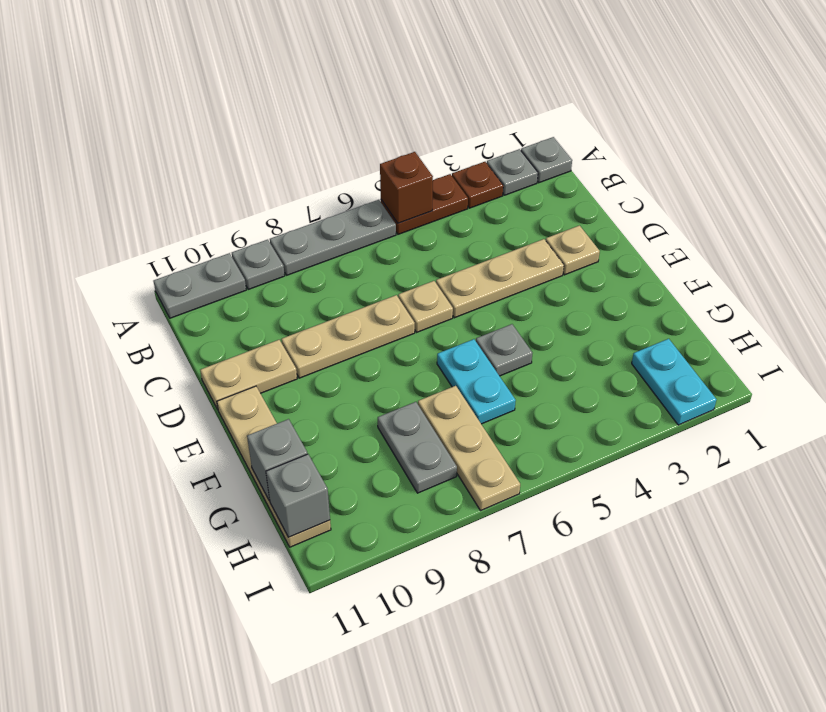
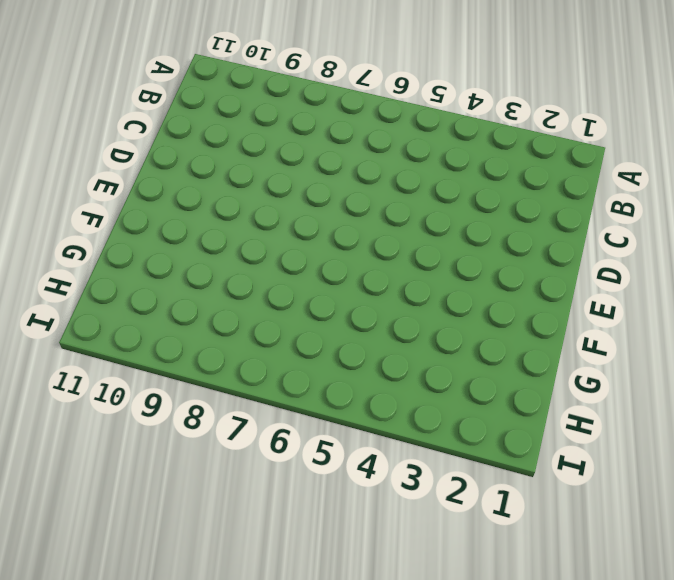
none -> grey plate A1 level 1
none -> grey plate A2 level 1
none -> brown plate A3 level 1

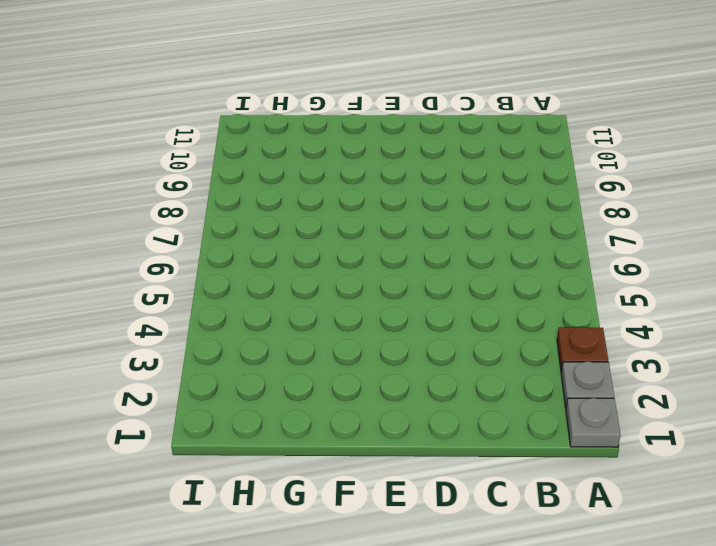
none -> brown plate A4:A5 level 1
none -> grey plate A6:A8 level 1
none -> grey plate A9 level 1

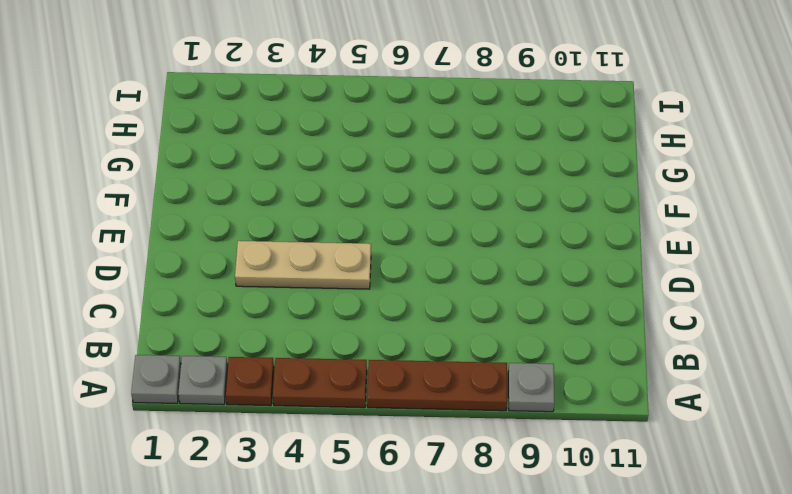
brown plate A6:A8 level 1 -> grey plate A6:A8 level 1
none -> grey plate A10:A11 level 1
none -> tan plate D2 level 1
none -> tan plate D6 level 1

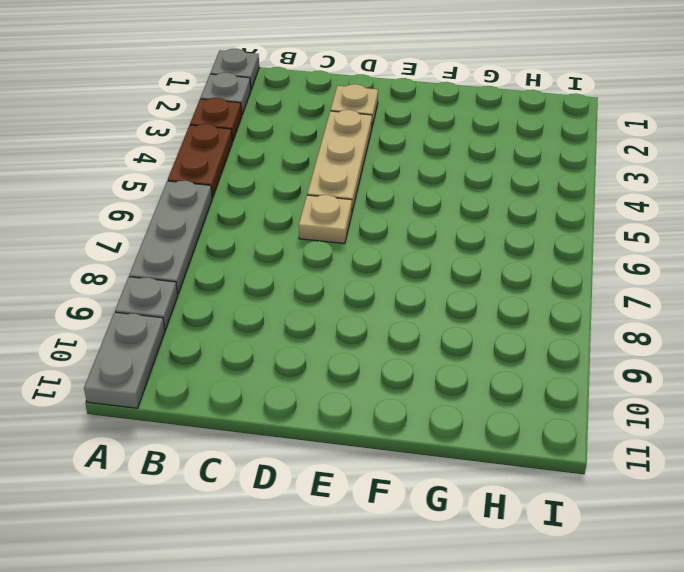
none -> tan plate D7:D9 level 1
none -> tan plate D10:D11 level 1
none -> tan plate E11:H11 level 1

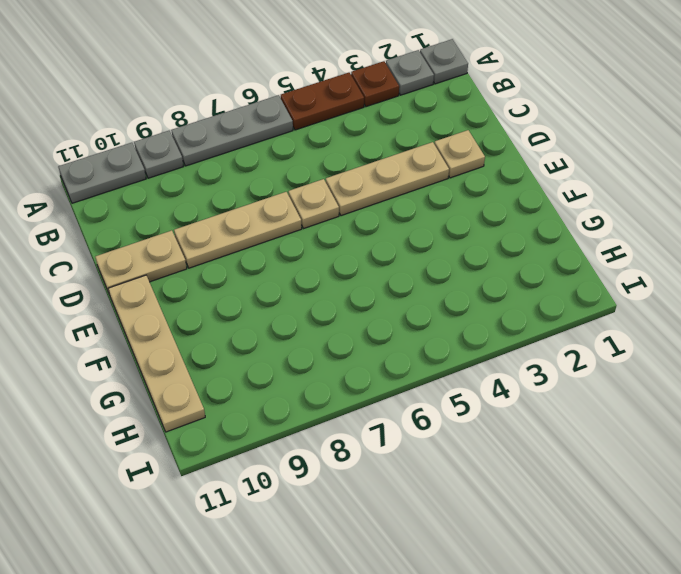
none -> grey plate F5 level 1
none -> cyan plate F6:G6 level 1
none -> tan plate G7:I7 level 1

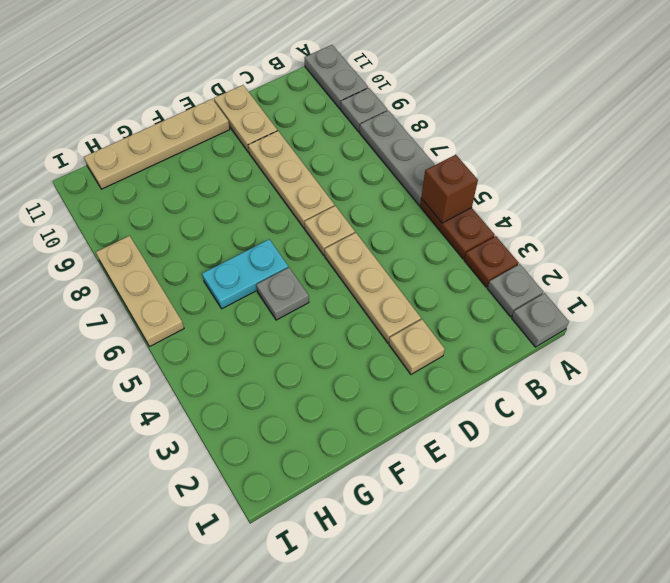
tan plate I6:I8 level 1 -> tan plate G7:I7 level 1
none -> grey plate G8:H8 level 1
none -> cyan plate H2:I2 level 1
none -> grey brick G11 level 2

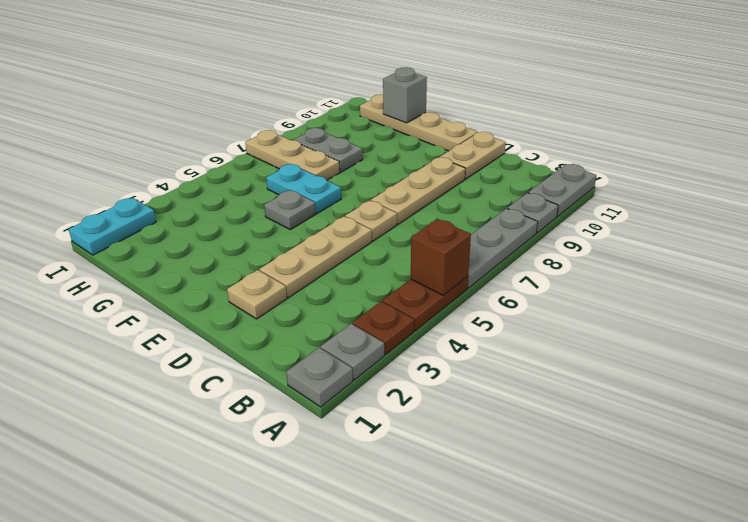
cyan plate I1:I2 level 1 -> cyan plate H2:I2 level 1
none -> grey brick H11 level 2

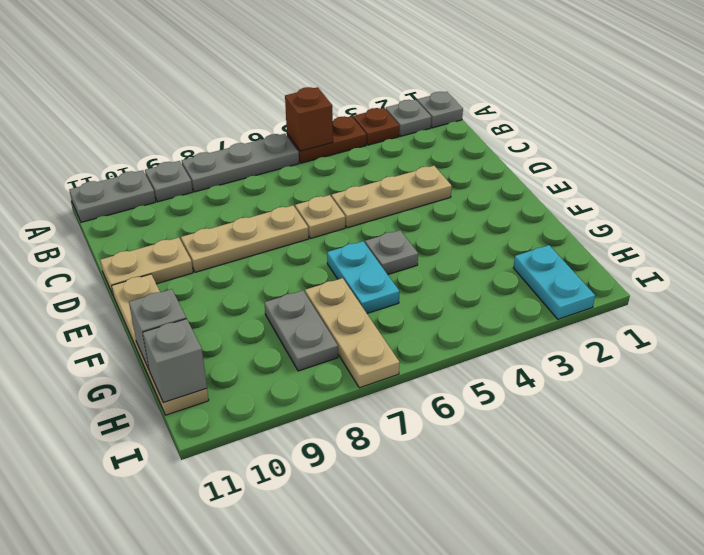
none -> tan plate D2 level 1

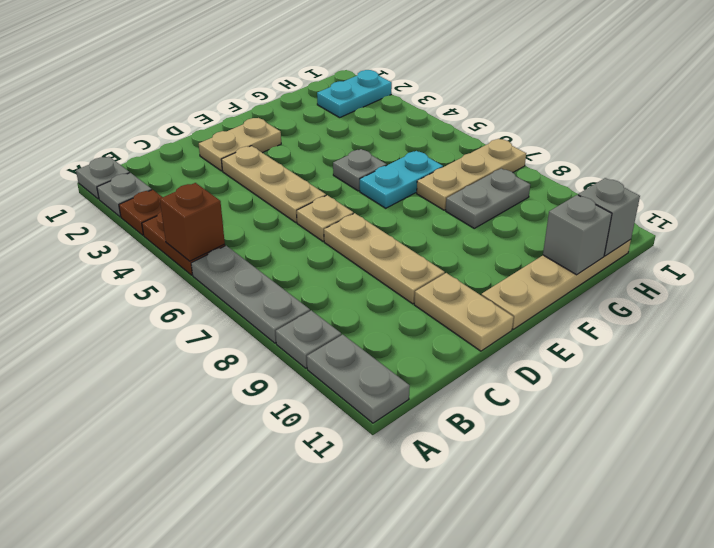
tan plate D2:E2 level 1 -> tan plate D2 level 1

